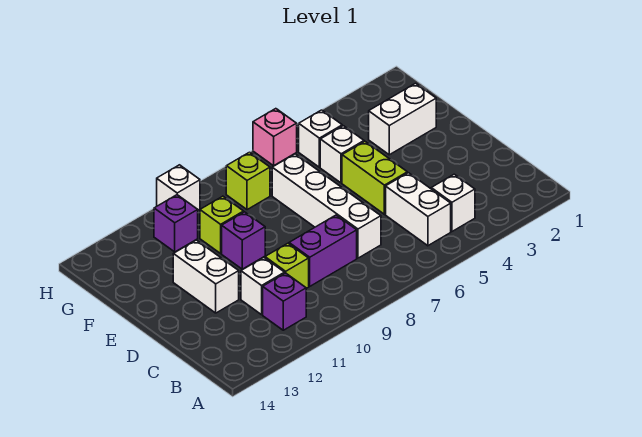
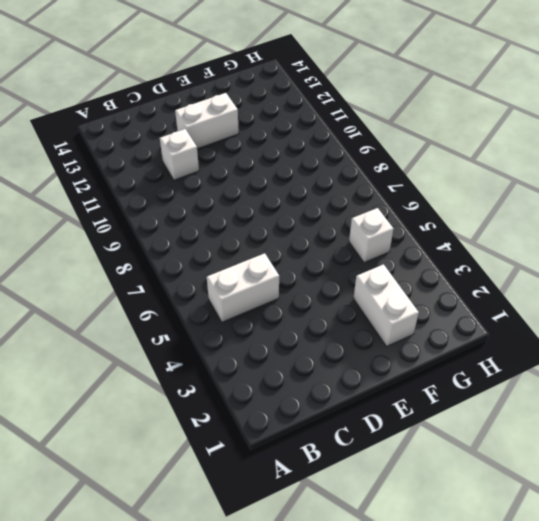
none -> white brick B4 level 1
none -> purple brick B11 level 1
none -> white brick C7:F7 level 1

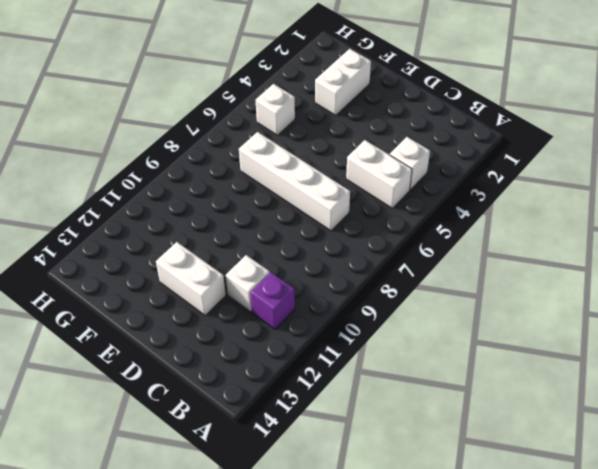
none -> purple brick C8:C9 level 1
none -> lime brick C10 level 1
none -> lime brick D5:E5 level 1

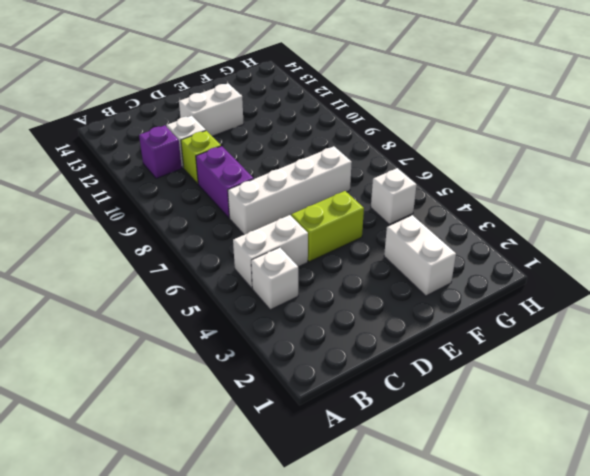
none -> purple brick E10 level 1
none -> white brick F5 level 1
none -> lime brick F10 level 1

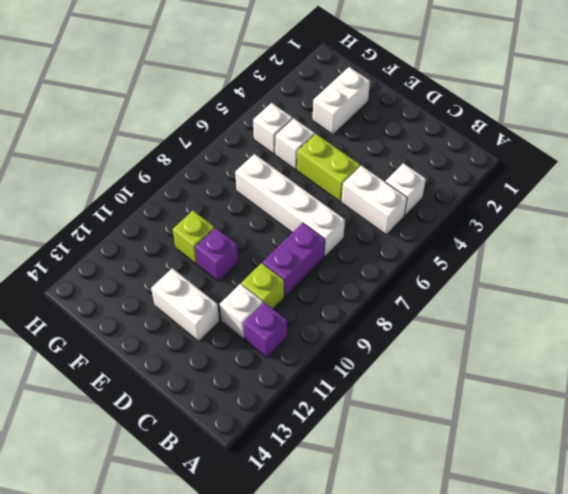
none -> lime brick G8 level 1
none -> purple brick G11 level 1
none -> pink brick H6 level 1

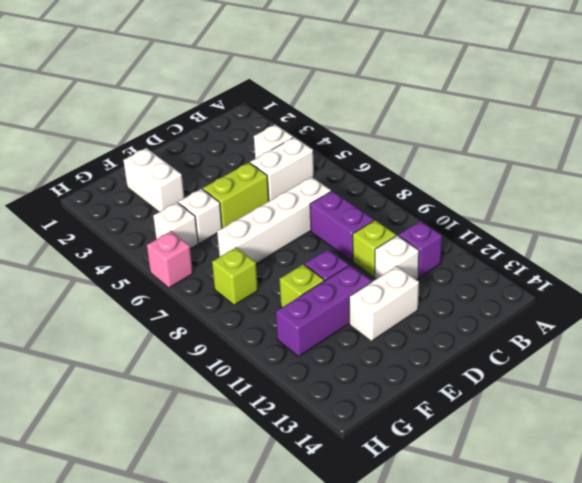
purple brick E11:G11 level 1 -> purple brick G11 level 1
none -> white brick H10 level 1

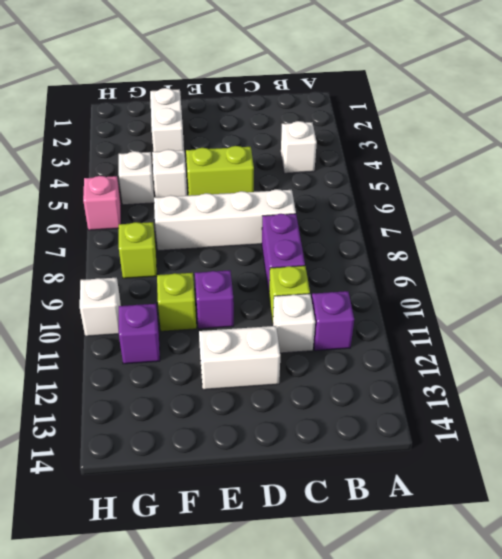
none -> white brick B5:C5 level 1

